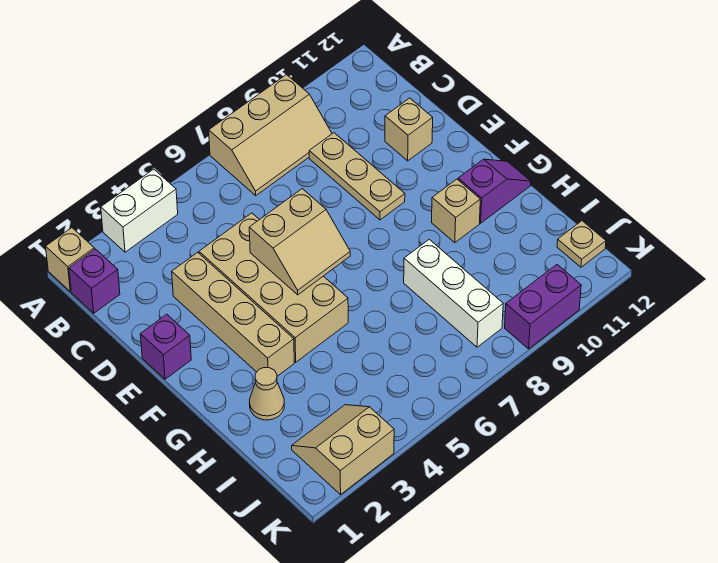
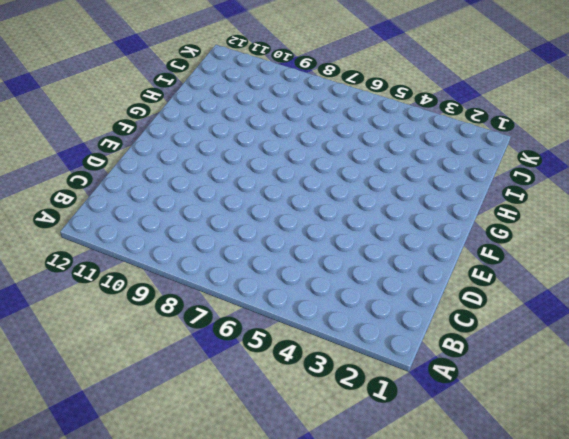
none -> tan brick A1 level 1
none -> white brick A3:A4 level 1
none -> tan slope A7:B9 level 1 top A

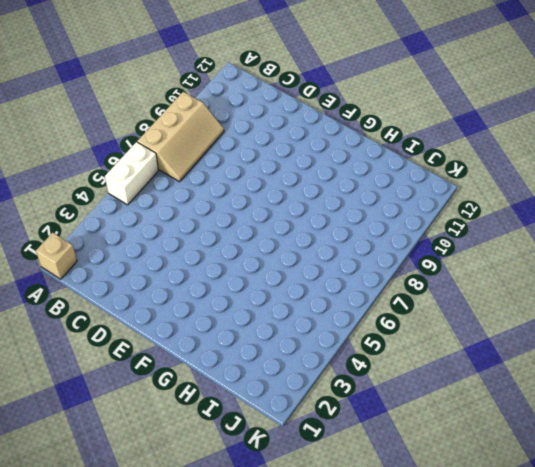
white brick A5:A6 level 1 -> white brick A3:A4 level 1
none -> purple brick B1 level 1
none -> tan plate C9:E9 level 1
none -> tan brick D3:G3 level 1

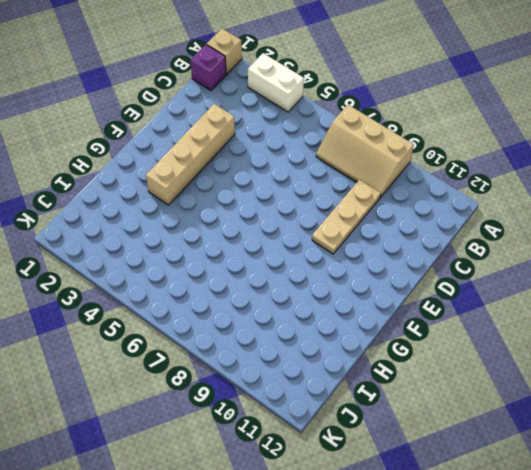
none -> tan brick D4:G5 level 1
none -> tan brick D11 level 1
none -> purple brick E1 level 1

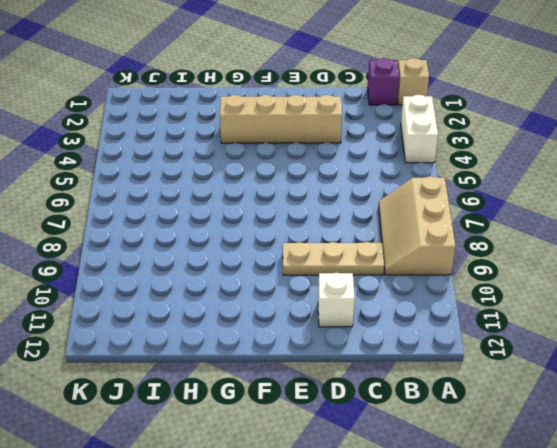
white brick D11 level 1 -> tan brick D11 level 1
none -> tan brick D4:G5 level 1
none -> purple brick E1 level 1
none -> tan brick G10 level 1

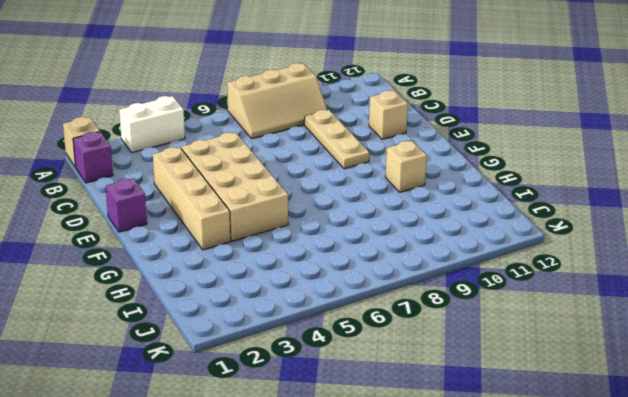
none -> purple slope G11:G12 level 1 top 11
none -> tan cone H2 level 1
none -> white brick H8:J8 level 1

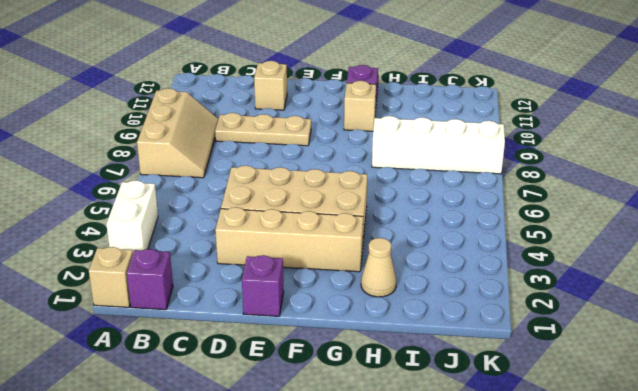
white brick H8:K8 level 1 -> white brick H8:J8 level 1
none -> tan slope J2:K3 level 1 top K
none -> tan plate J12 level 1
none -> purple brick K9:K10 level 1

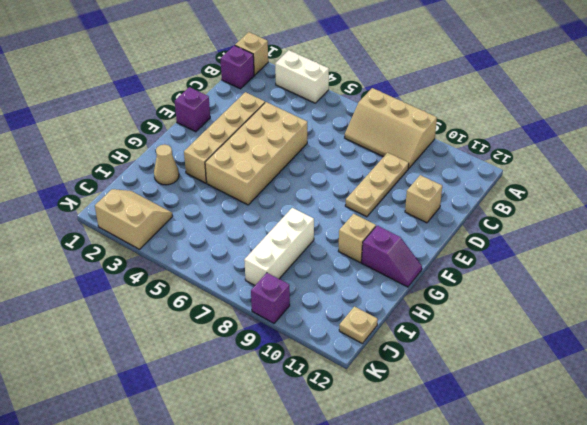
purple brick K9 level 1 -> purple brick K9:K10 level 1
none -> tan slope E5:F6 level 2 top E

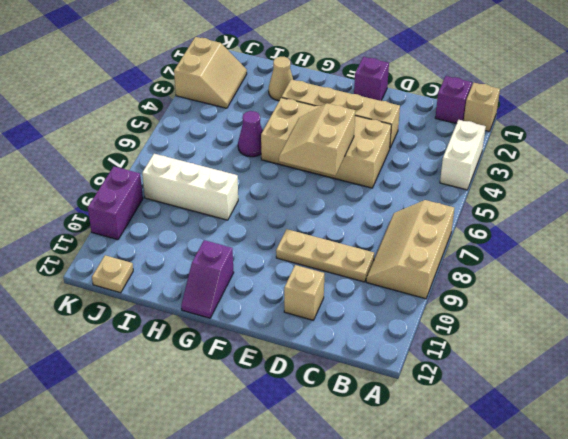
purple cone H5 level 1 -> none
none -> tan brick G10 level 1

